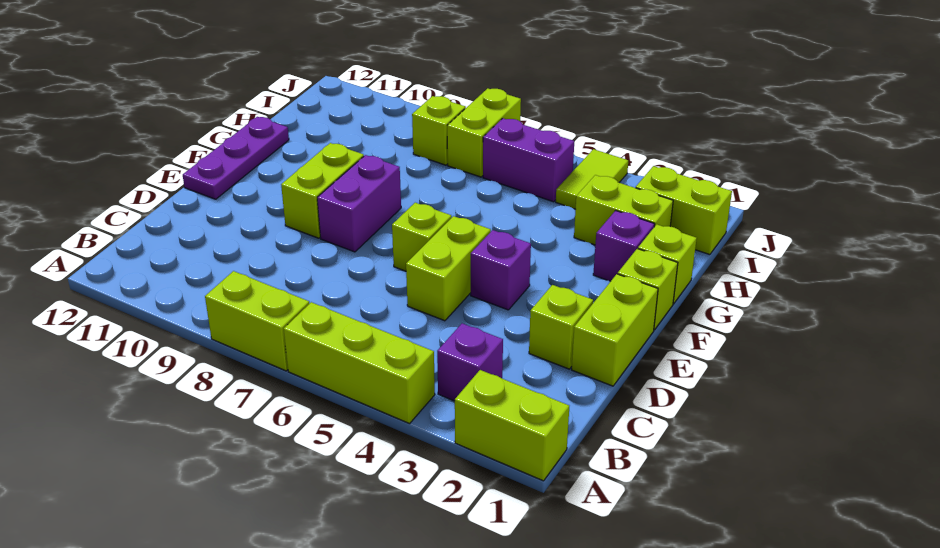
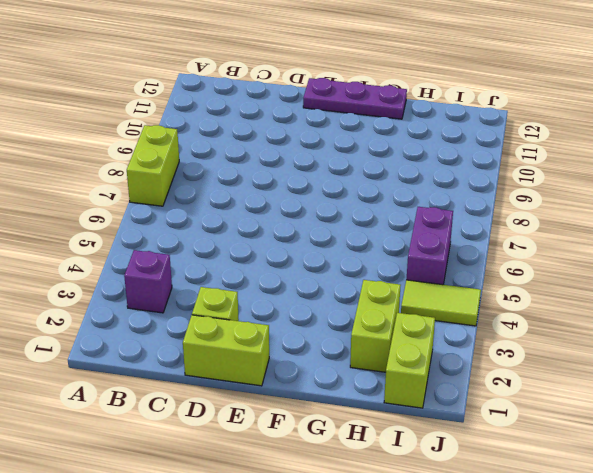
none -> lime brick A1:A2 level 1
none -> lime brick A4:A6 level 1
none -> lime brick D5:E5 level 1

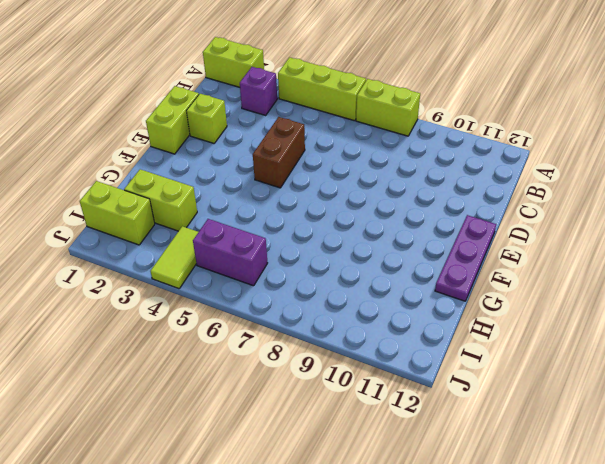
brown brick D5:E5 level 1 -> lime brick D5:E5 level 1
none -> purple brick E4 level 1
none -> lime brick E6 level 1
none -> purple brick E8:F8 level 1

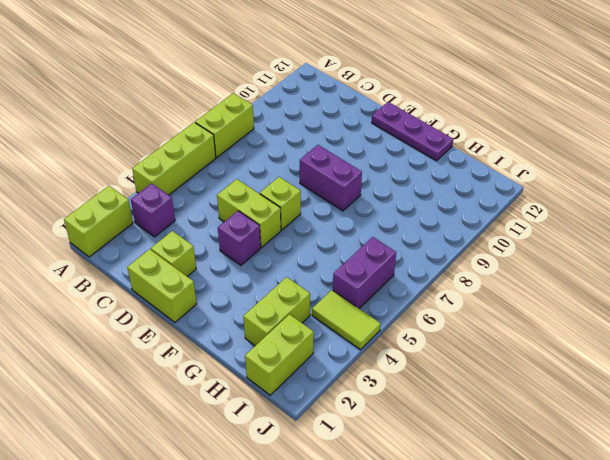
none -> lime brick E9:F9 level 1
none -> lime brick F1 level 1
none -> lime brick G1 level 1

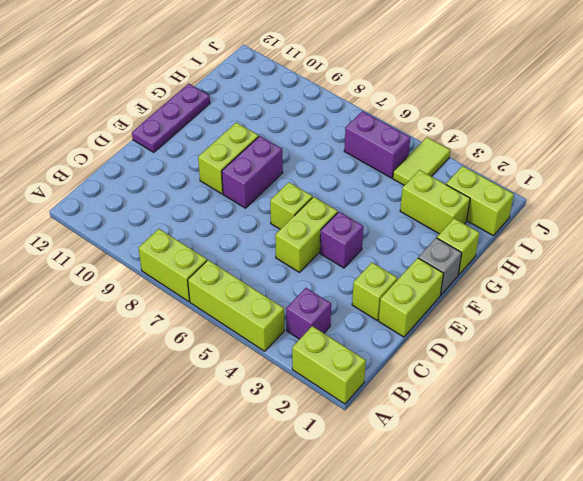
grey brick F1 level 1 -> lime brick F1 level 1
none -> purple brick G2 level 1
none -> lime brick I7:J7 level 1
none -> lime brick I8 level 1

